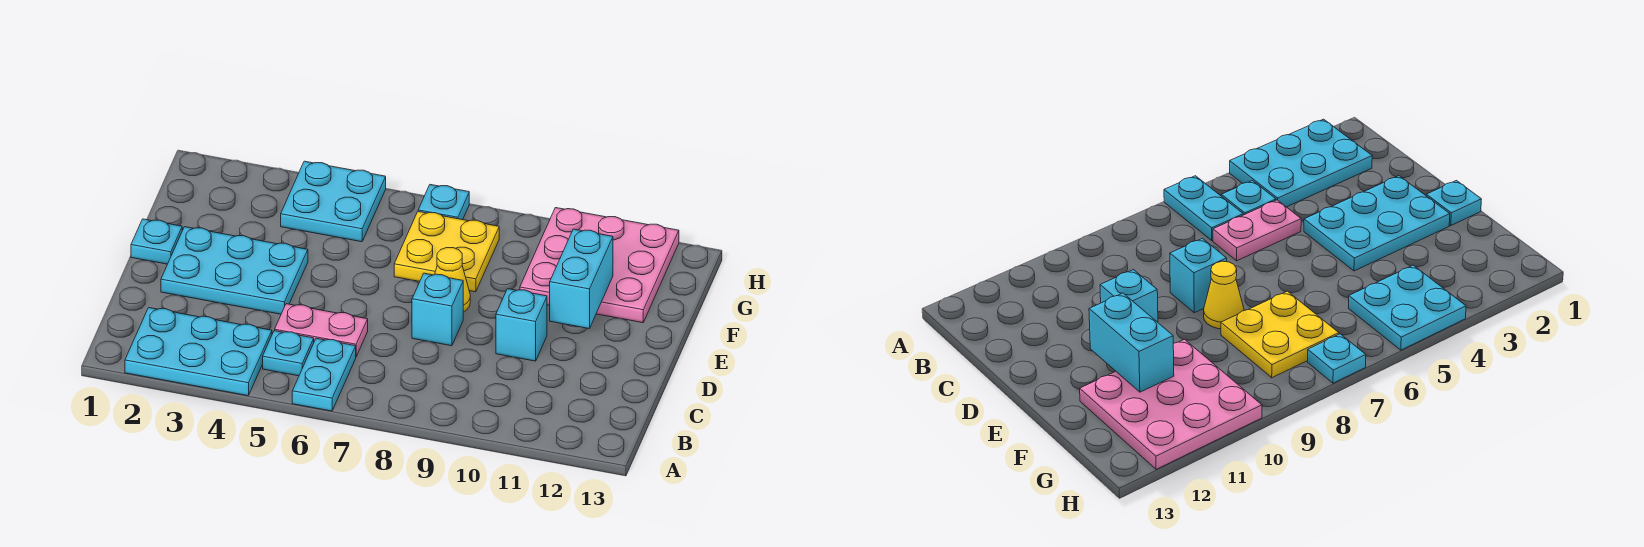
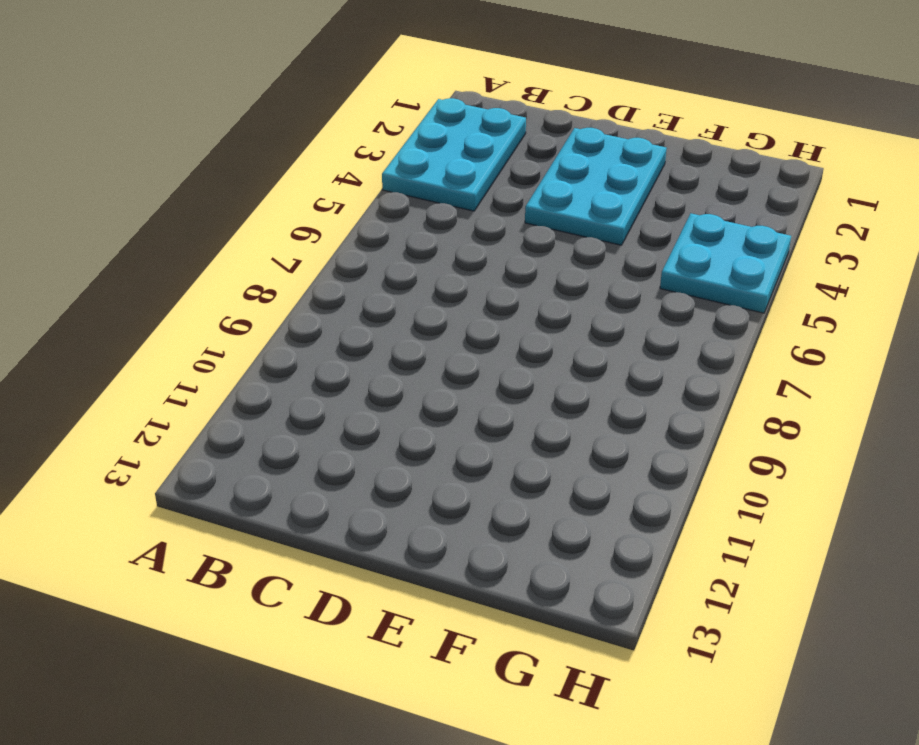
none -> cyan plate A6:B6 level 1
none -> cyan plate B5 level 1
none -> pink plate C5:C6 level 1

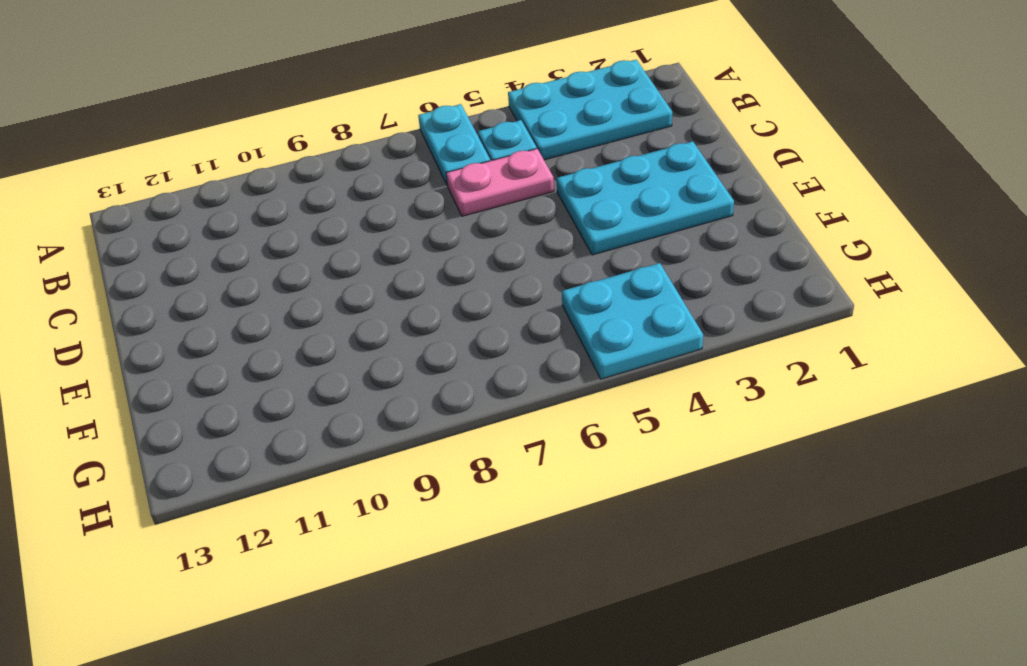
none -> cyan brick D8 level 1
none -> cyan brick D10 level 1
none -> cyan plate E1 level 1

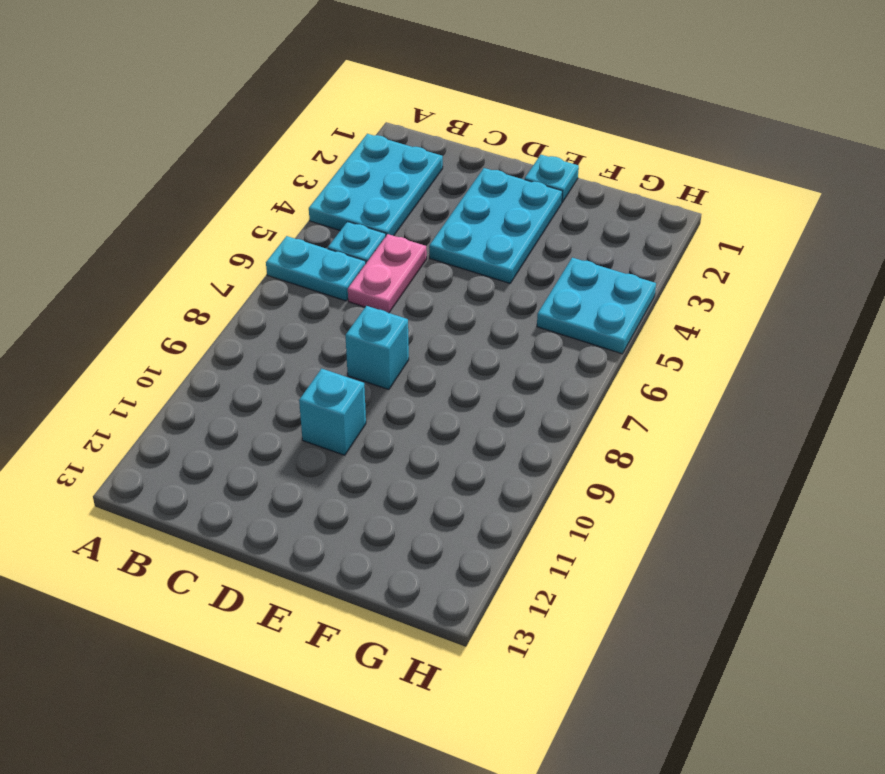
none -> yellow cone E8 level 1
none -> yellow plate F7:G8 level 1
none -> pink plate F10:H12 level 1

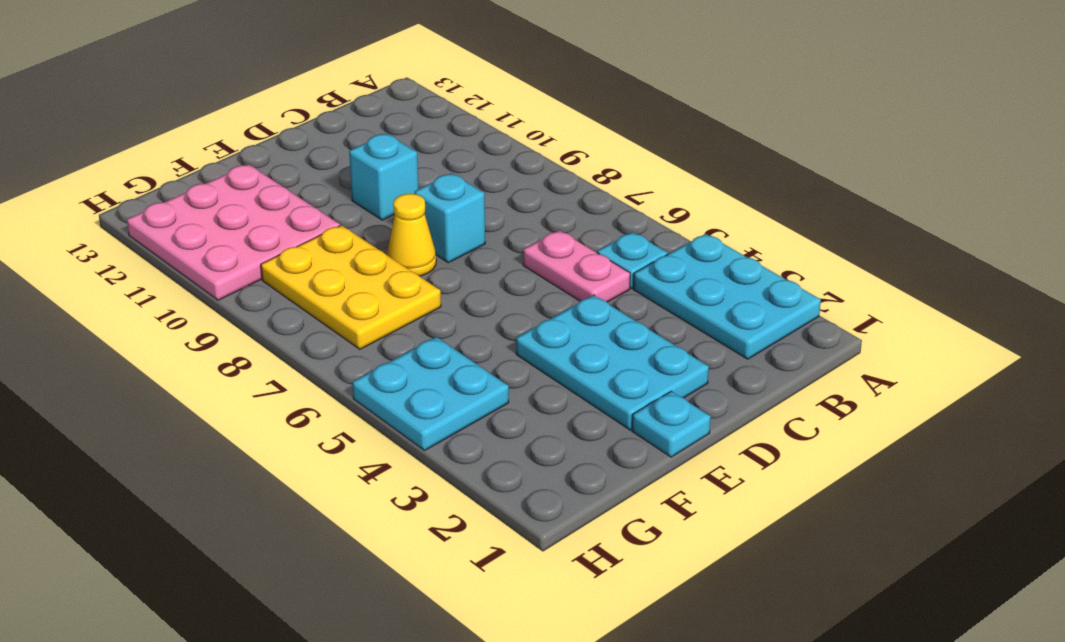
yellow plate F7:G9 level 1 -> yellow plate F7:G8 level 1
none -> cyan plate A6:B6 level 1
none -> cyan plate H7 level 1
none -> cyan brick E11:F11 level 2

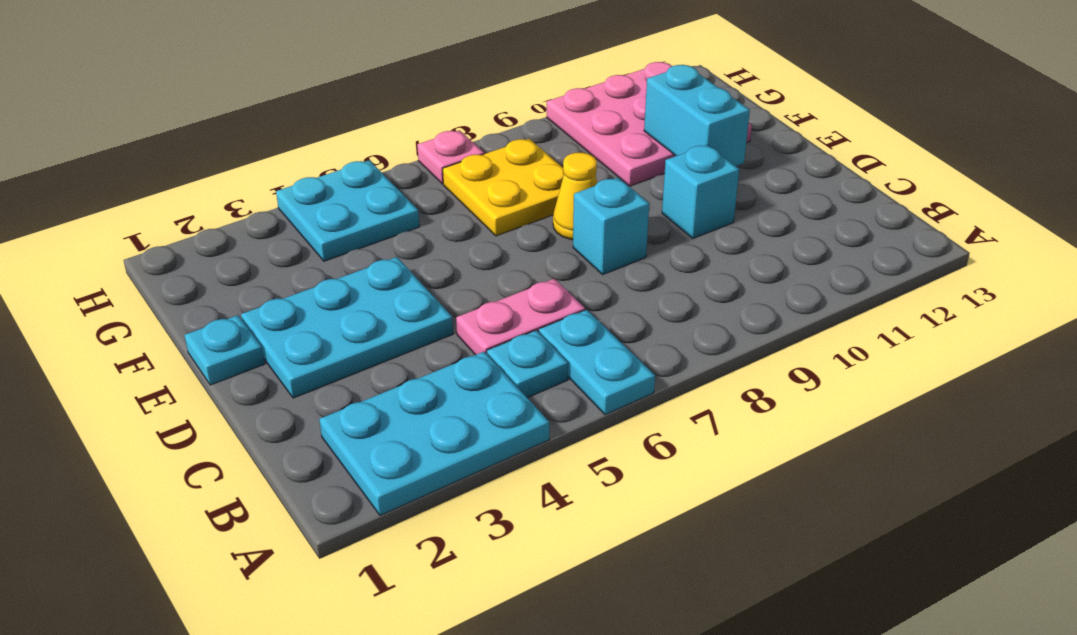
pink plate H7 level 1 -> cyan plate H7 level 1

